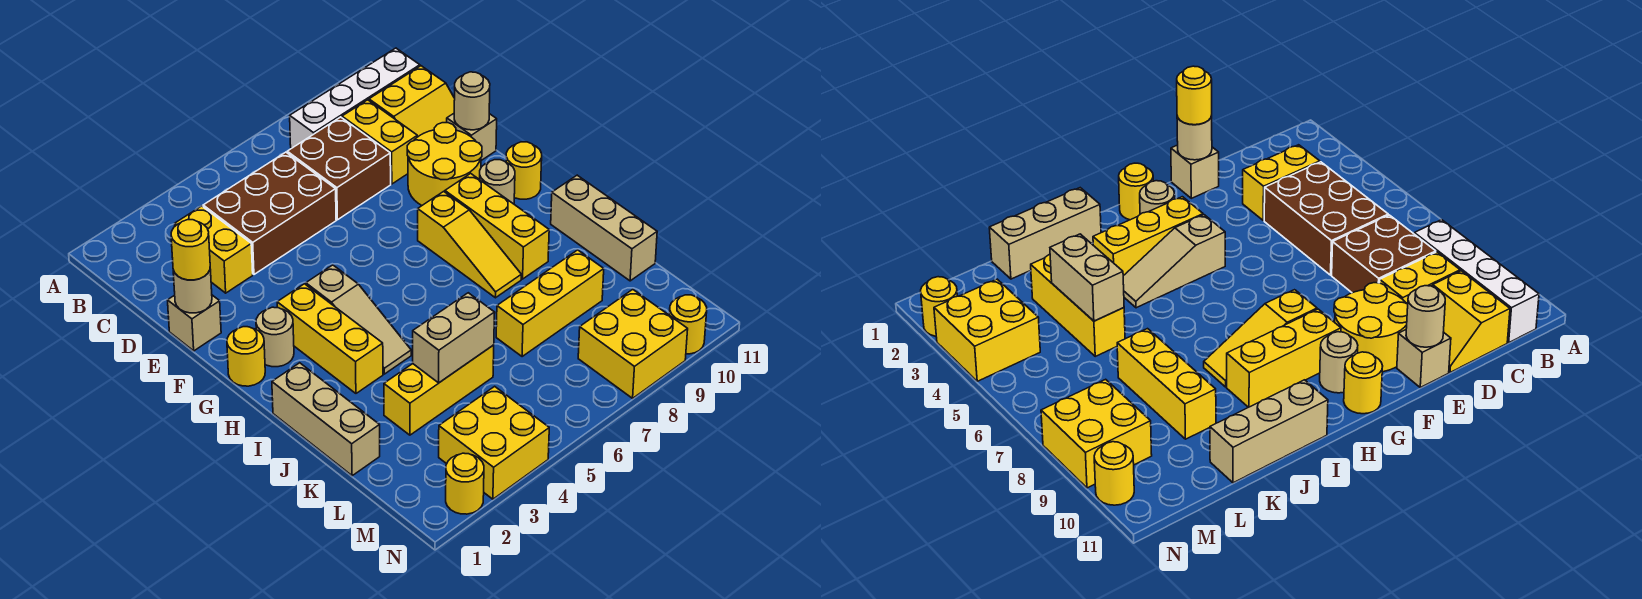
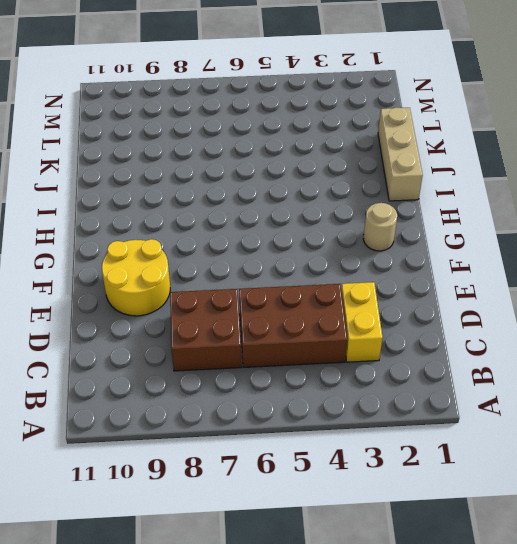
none -> white brick B8:B11 level 1
none -> yellow brick C9:D9 level 1
none -> yellow slope C10:D11 level 1 top C

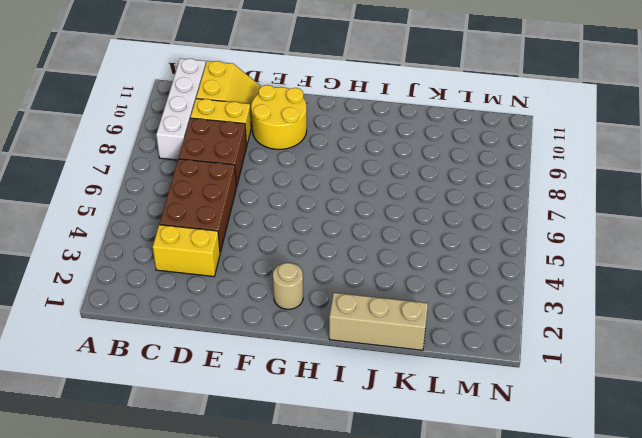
none -> tan brick E1 level 1
none -> tan brick E11 level 1
none -> yellow round brick G1 level 1

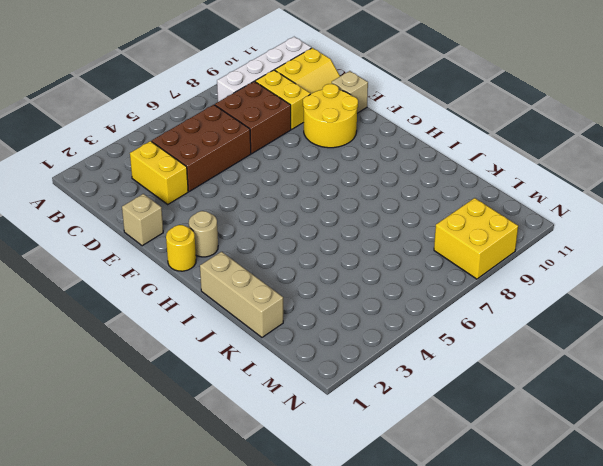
none -> yellow brick G3:I3 level 1
none -> tan slope G4:I4 level 1 top G
none -> yellow slope G8:I8 level 1 top G

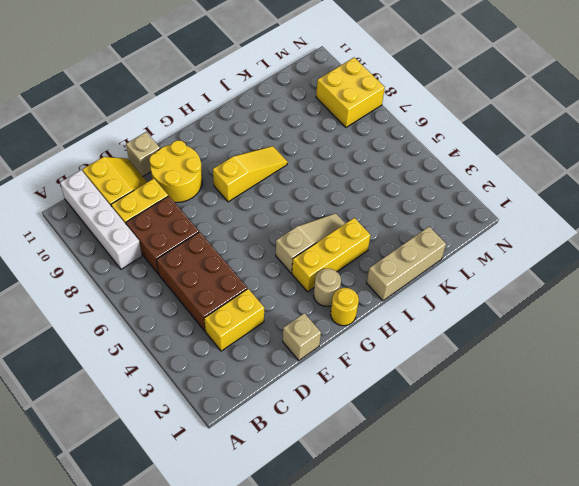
none -> yellow brick G9:I9 level 1
none -> tan round brick G10 level 1
none -> yellow round brick G11 level 1

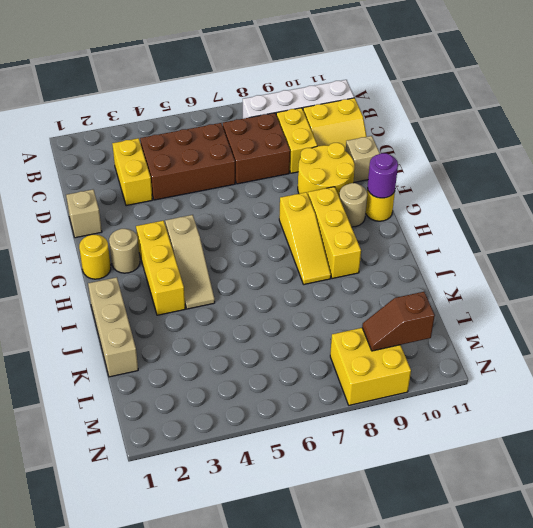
purple round brick G11 level 2 -> none
brown slope M9:M10 level 2 top 10 -> none
none -> tan brick I11:K11 level 1
none -> yellow brick K3:K5 level 1
none -> yellow brick K7:K9 level 1

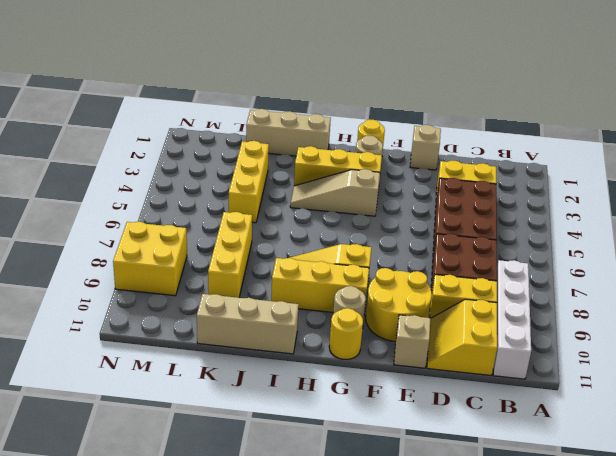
none -> yellow brick M3:N4 level 1
none -> yellow round brick N2 level 1
none -> yellow round brick N10 level 1

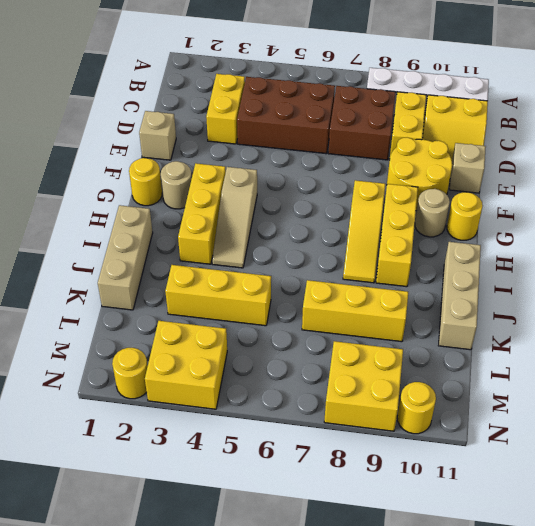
none -> tan round brick E1 level 2
none -> tan round brick E11 level 2
none -> tan brick K4:K5 level 2

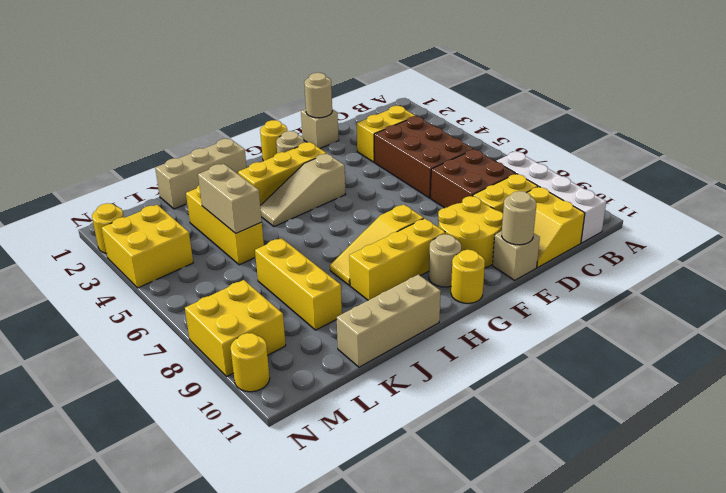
none -> yellow round brick E1 level 3

